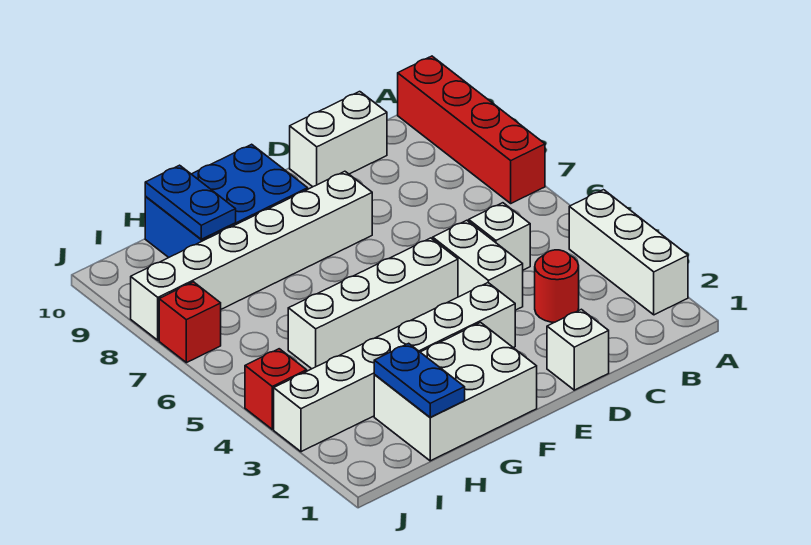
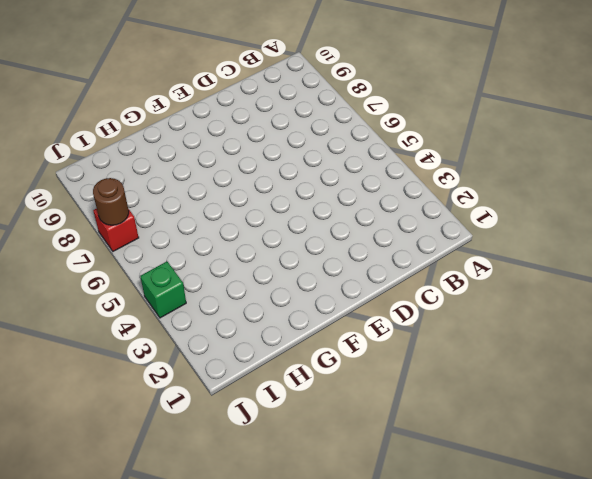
green brick J4 level 1 -> red brick J4 level 1
brown round brick J7 level 2 -> none
none -> white brick A2:A4 level 1
none -> red brick A7:A10 level 1
none -> red round brick C3 level 1

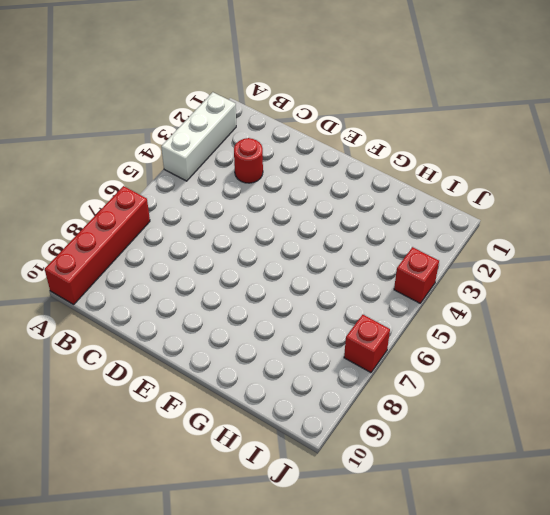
none -> white brick C5 level 1
none -> white brick C10:D10 level 1
none -> white brick D1 level 1

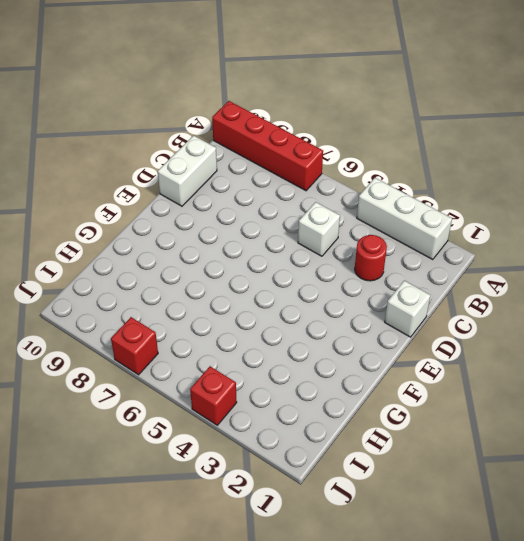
none -> white brick D4:D5 level 1
none -> white brick E3:J3 level 1
none -> white brick E5:H5 level 1

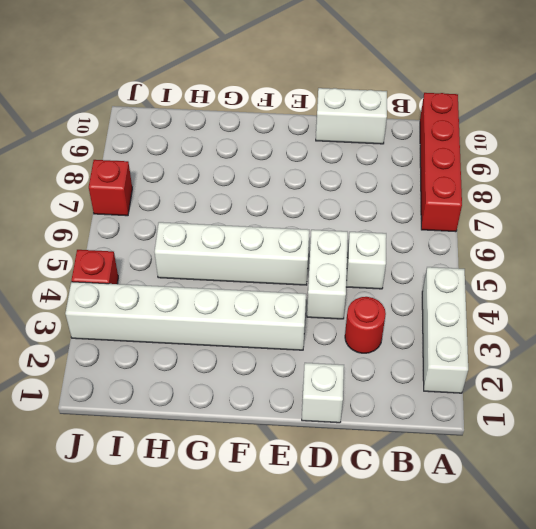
none -> white brick E8:J8 level 1
none -> white brick F1:H2 level 1
none -> blue brick F9:H10 level 1

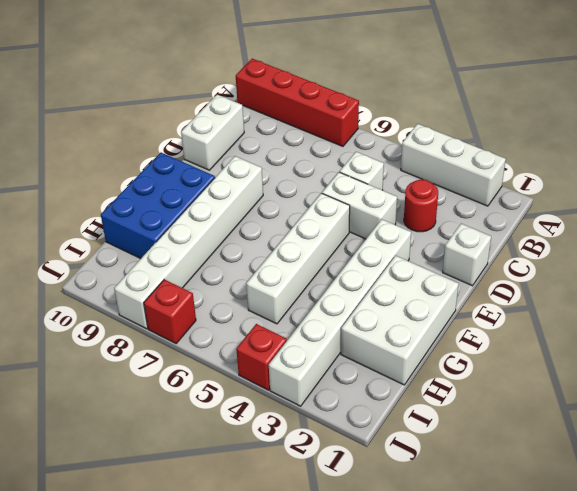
none -> blue plate H1:H2 level 2
none -> blue plate H9:H10 level 2

